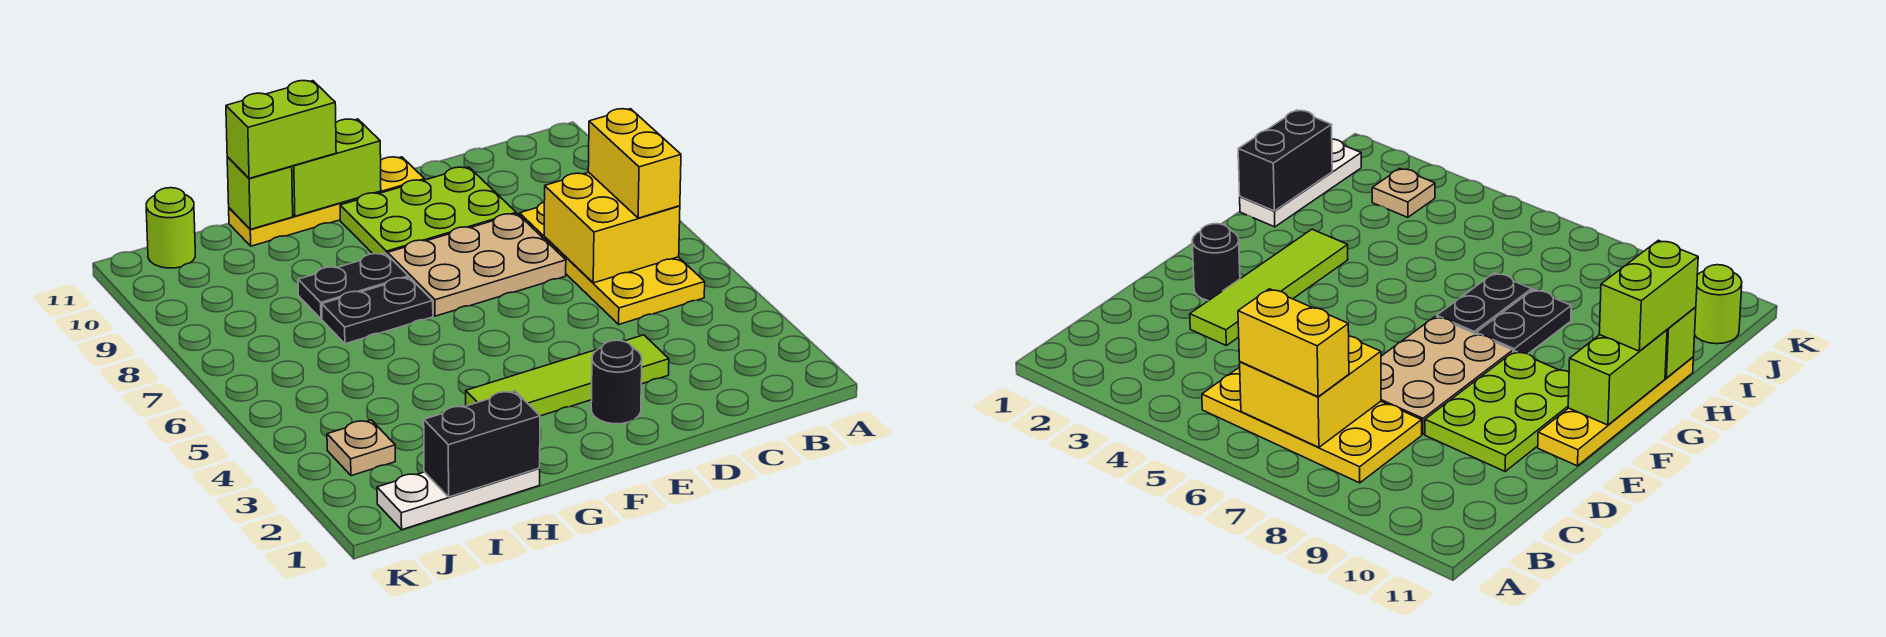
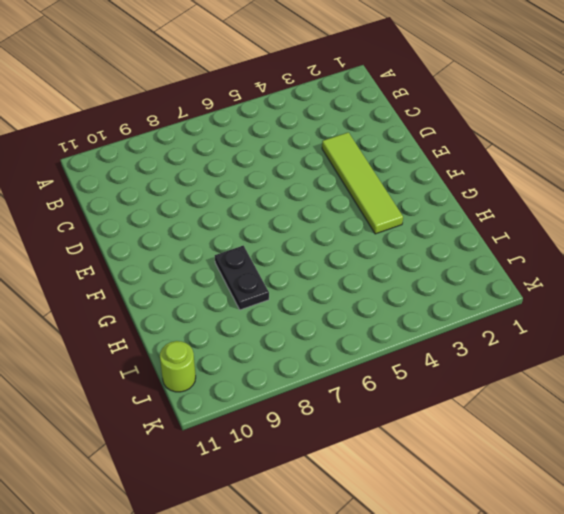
none -> yellow plate B5:C8 level 1
none -> tan plate D7:F8 level 1
none -> lime plate D9:F10 level 1

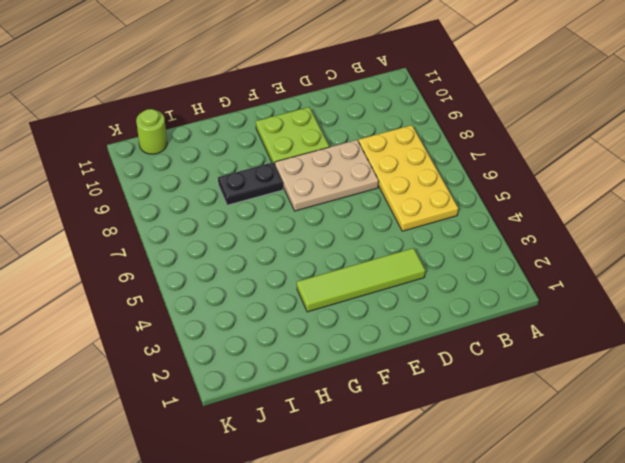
lime plate E9:F10 level 1 -> lime plate D9:F10 level 1
none -> black round brick E2 level 1
none -> yellow plate E11:H11 level 1
none -> black plate G7:H7 level 1

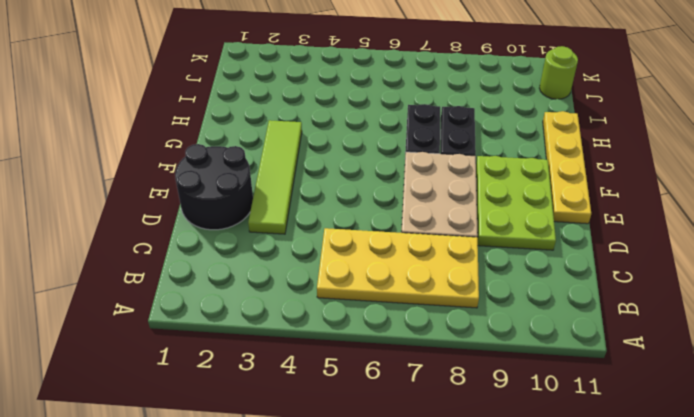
black round brick D1:E2 level 1 -> black round brick E2 level 1
none -> white plate H1:J1 level 1
none -> tan plate J3 level 1
none -> yellow brick B6:C7 level 2

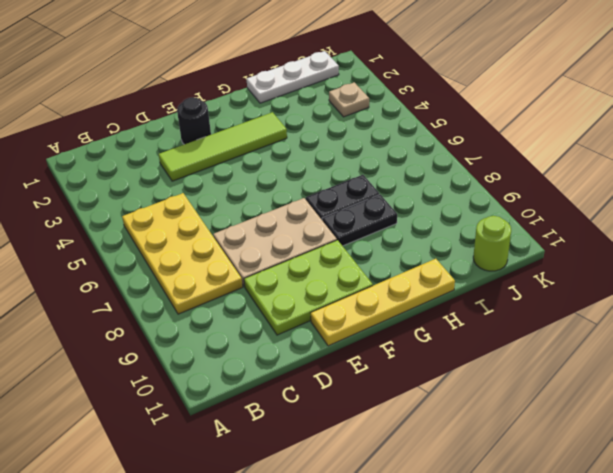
none -> yellow brick B6:C7 level 2
none -> lime brick F11:G11 level 2
none -> black brick H1:I1 level 2

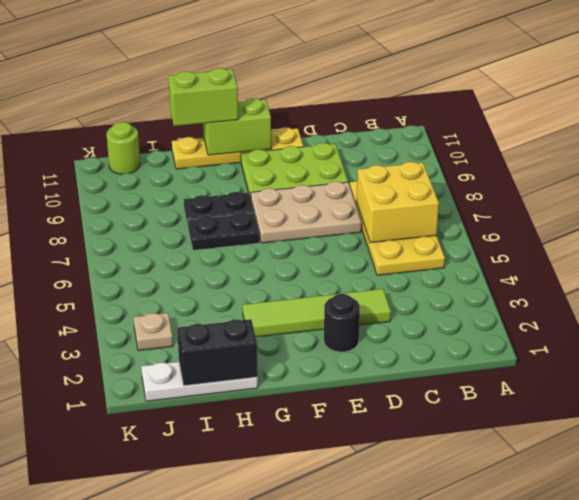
none -> lime brick H11 level 2
none -> yellow brick B6:B7 level 3

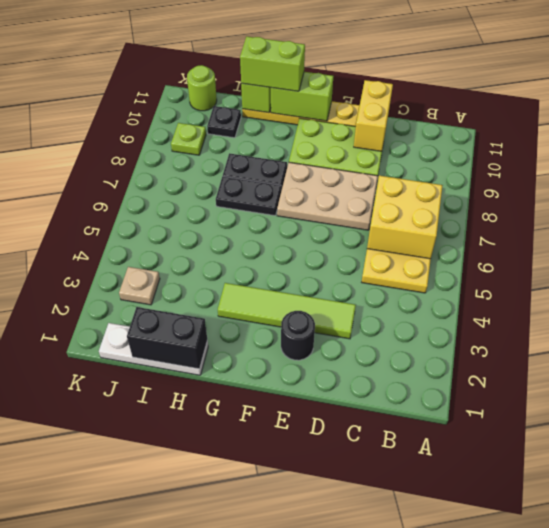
yellow brick D10:D11 level 2 -> yellow brick B6:B7 level 3
black plate I10 level 1 -> none
lime plate J9 level 1 -> none

